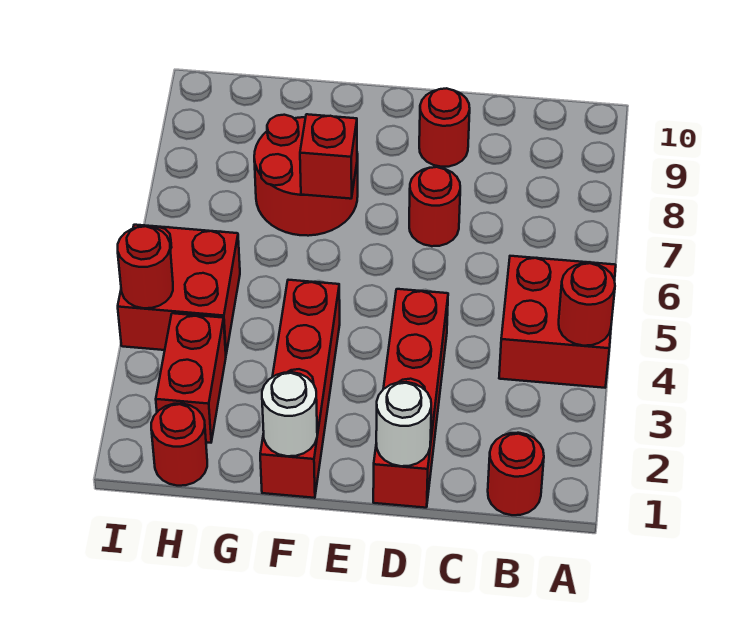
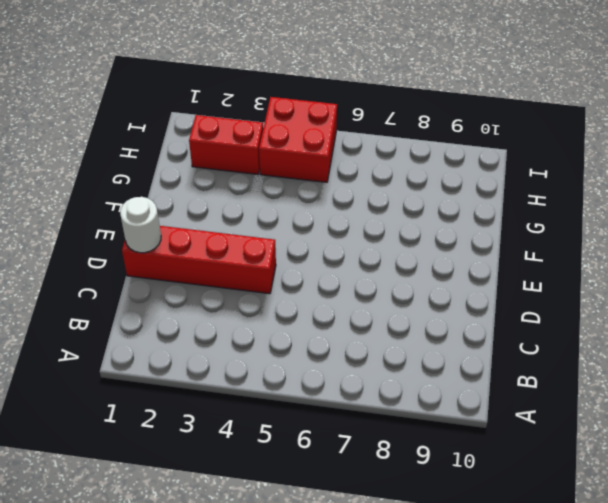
none -> red brick A4:B5 level 1
none -> red round brick B1 level 1
none -> red round brick D7 level 1

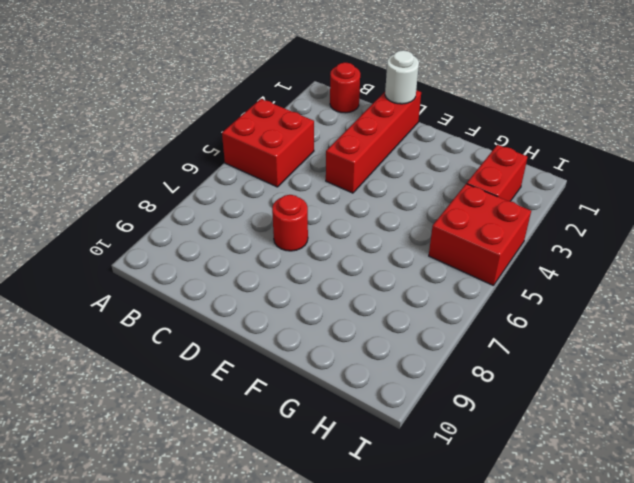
none -> red round brick D9 level 1
none -> red brick F1:F4 level 1
none -> red round brick F7:G8 level 1

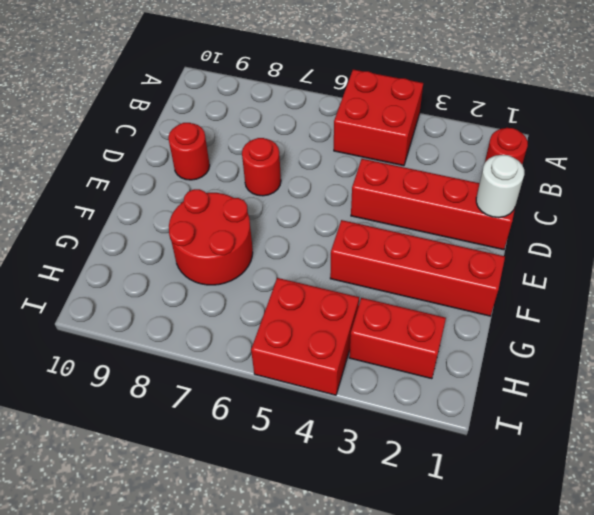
none -> red round brick H1 level 1
none -> red round brick A4 level 2
none -> white round brick F1 level 2

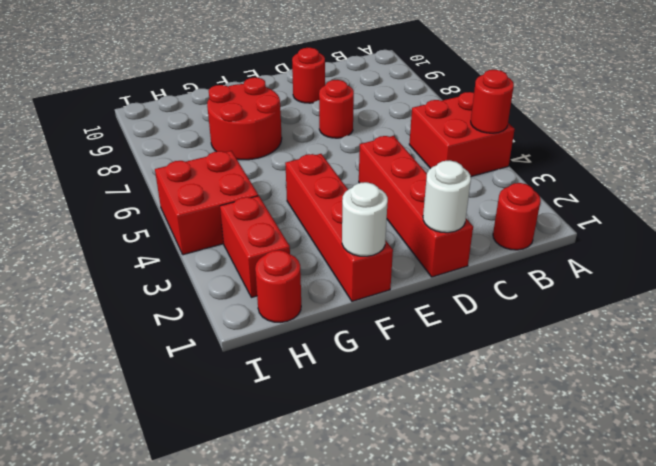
none -> red brick F7 level 2
none -> red round brick I4 level 2

